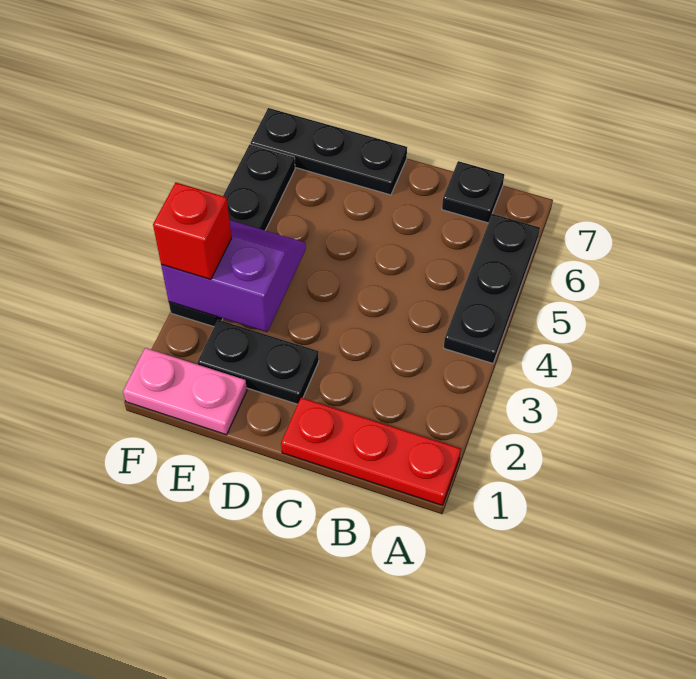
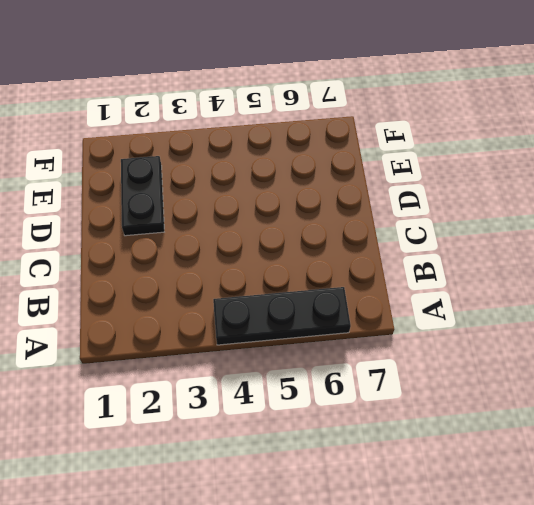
none -> red plate A1:C1 level 1
none -> black plate B7 level 1

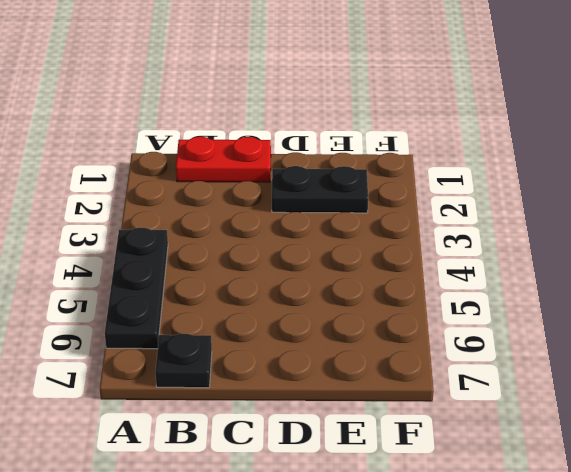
red plate B1:C1 level 1 -> red plate A1:C1 level 1
none -> black plate D7:F7 level 1
none -> pink plate E1:F1 level 1

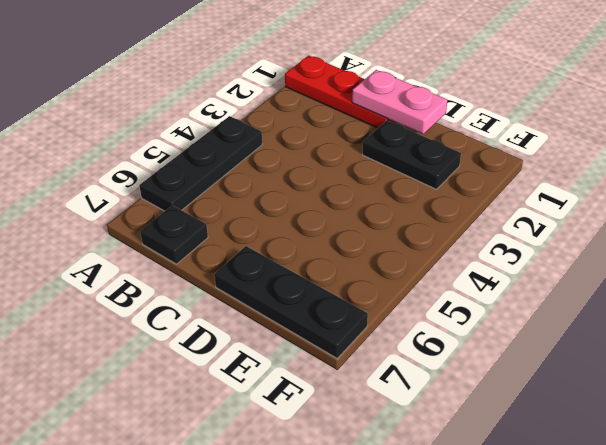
pink plate C1:D1 level 2 -> pink plate E1:F1 level 1
none -> black plate F3:F6 level 1
none -> purple slope E3:F4 level 2 top 3

